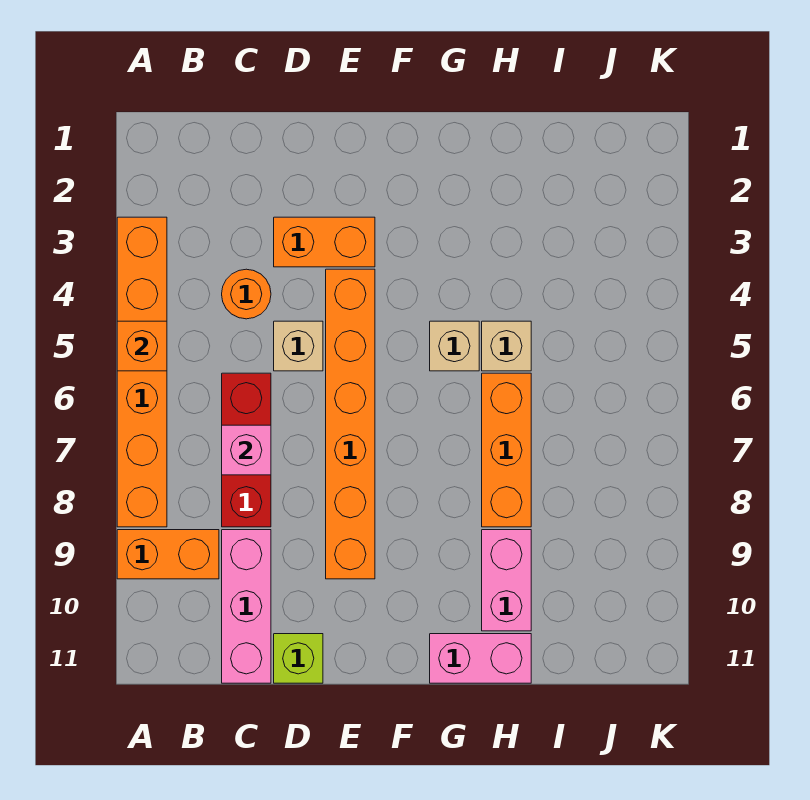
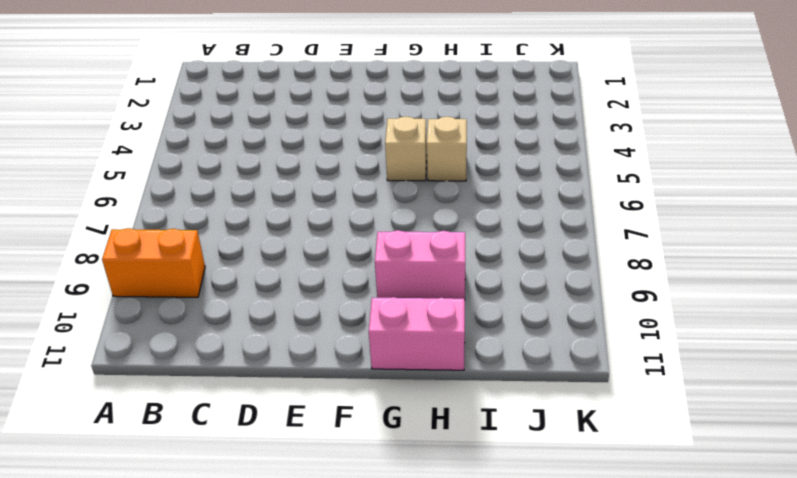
pink brick G9:H9 level 1 -> pink brick H9:H10 level 1
none -> orange brick A3:A8 level 1
none -> orange round brick C4 level 1
none -> red brick C6:C8 level 1

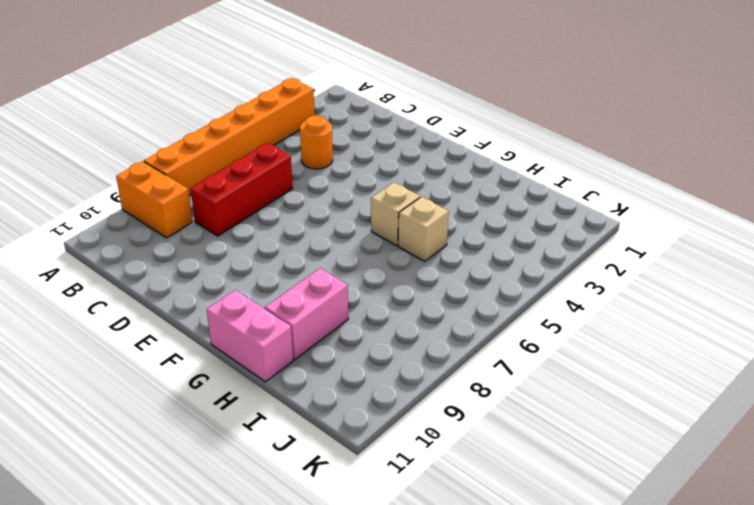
none -> pink brick C9:C11 level 1
none -> orange brick D3:E3 level 1
none -> tan brick D5 level 1

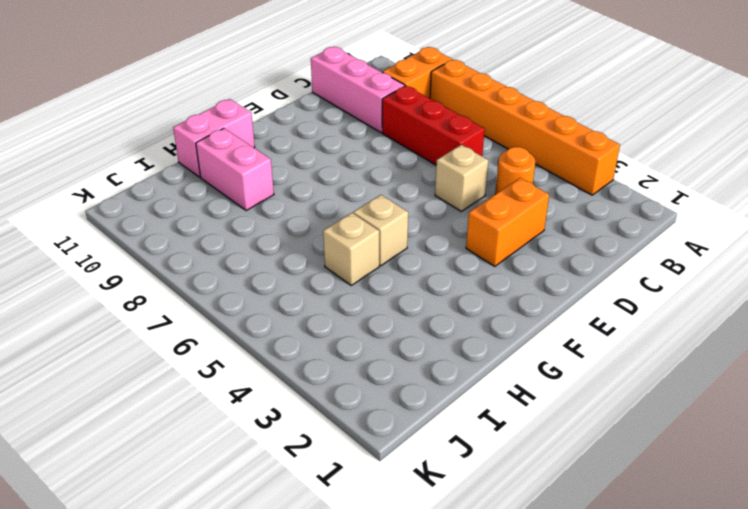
none -> lime brick D11 level 1
none -> orange brick E4:E9 level 1
none -> orange brick H6:H8 level 1

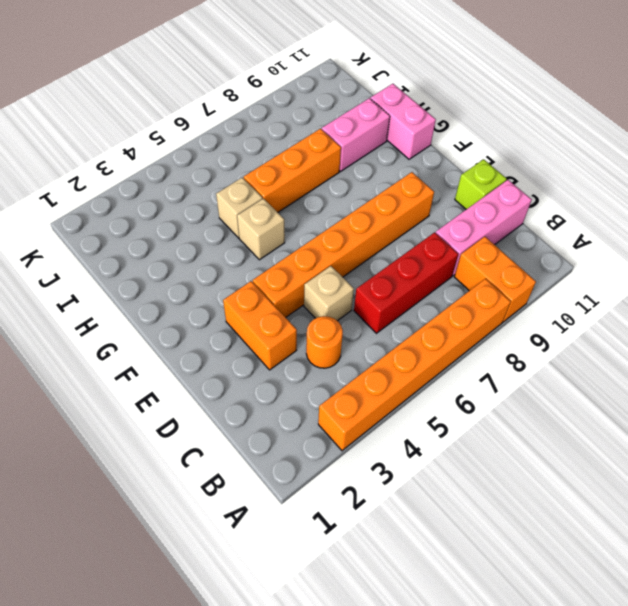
none -> orange brick A5 level 2
none -> pink brick C7 level 2

